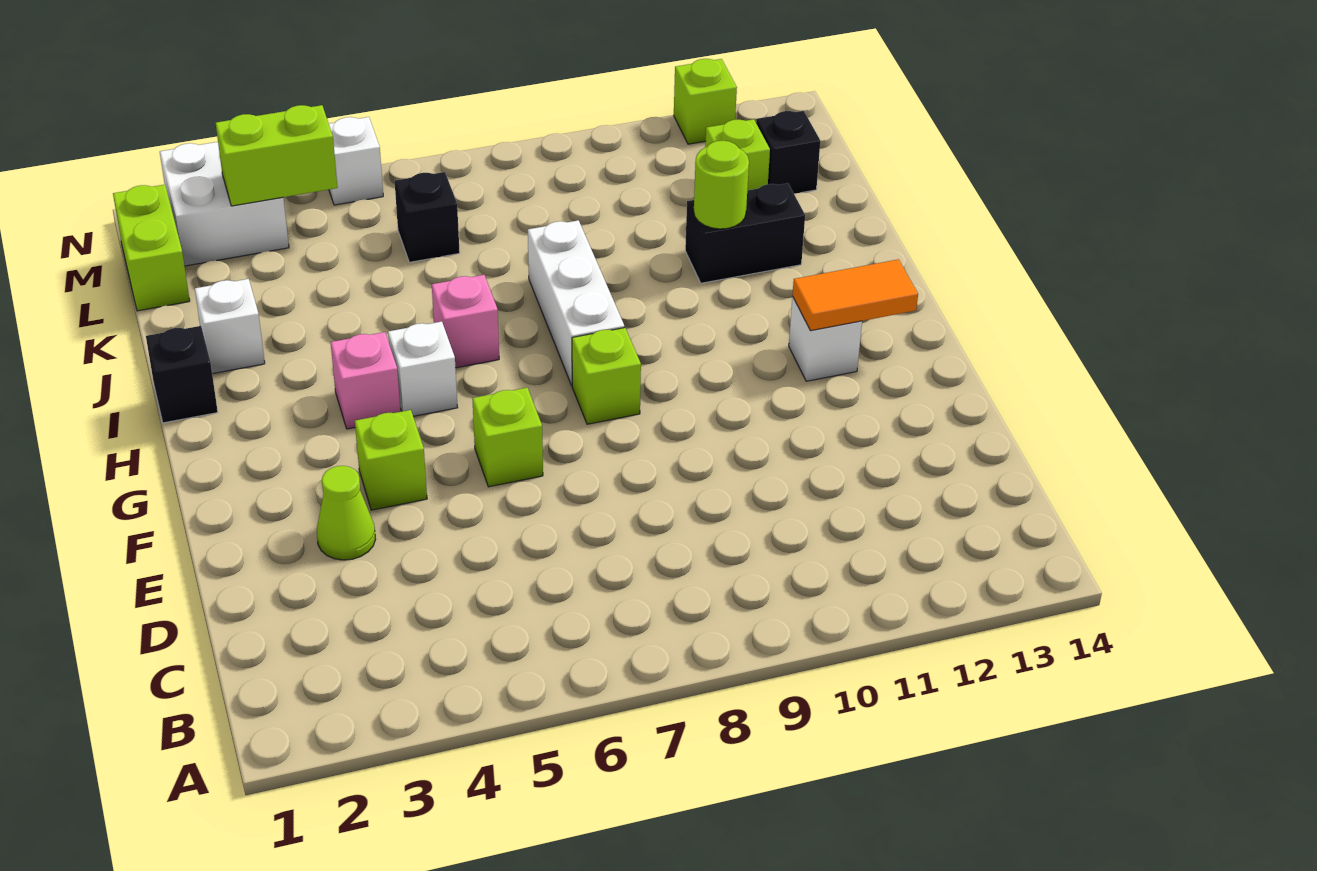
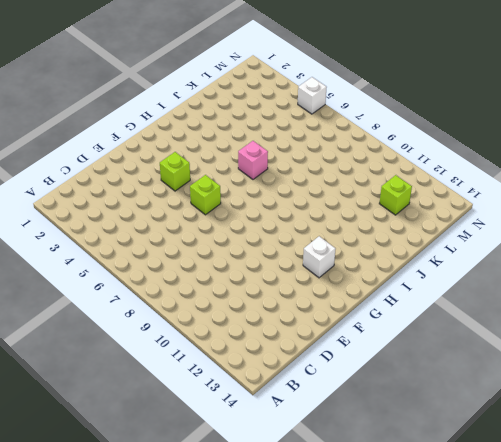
none -> lime cone E3 level 1
none -> lime brick G8 level 1
none -> pink brick H4 level 1

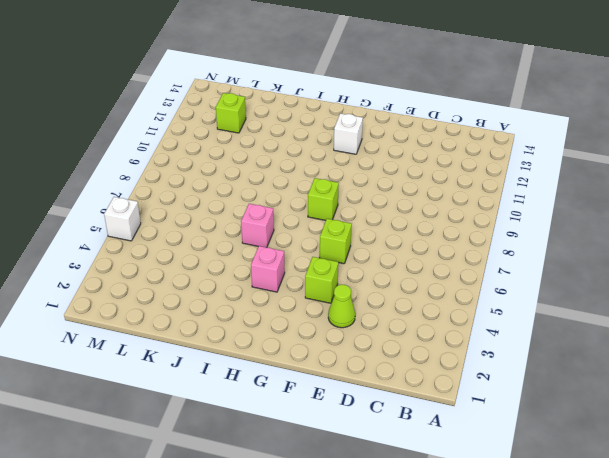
none -> white brick H5 level 1
none -> white brick H8:J8 level 1
none -> black brick I1 level 1

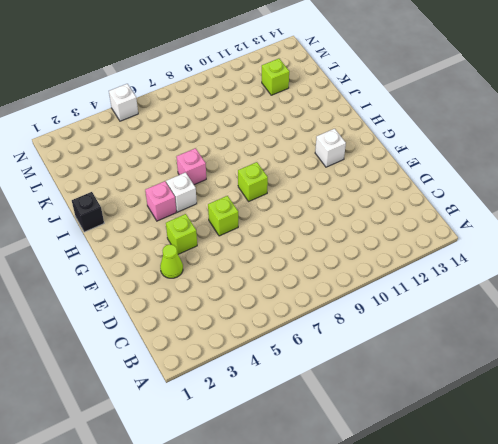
none -> white brick H8:J8 level 1
none -> white brick J2 level 1
none -> black brick J11:J12 level 1

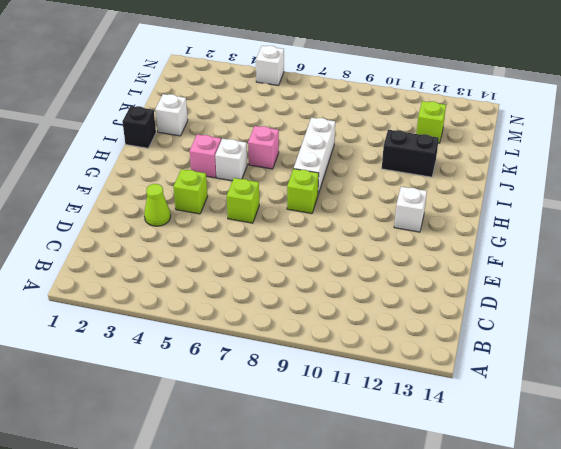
none -> lime brick L1:M1 level 1
none -> black brick L6 level 1
none -> black brick L13 level 1

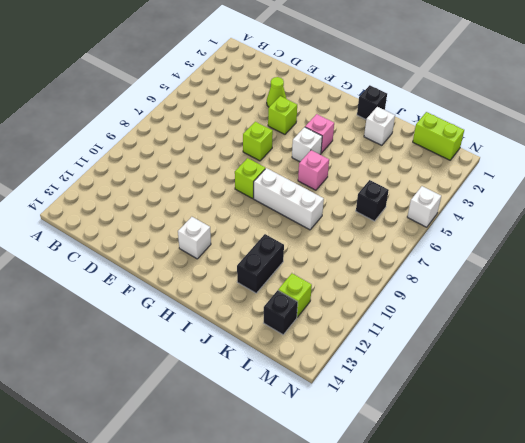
none -> white brick M2:N3 level 1
none -> lime brick N12 level 1
none -> orange tile G12:G13 level 2

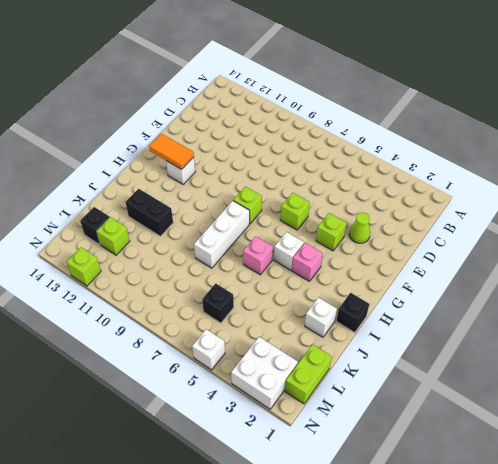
none -> lime round brick J11 level 2
none -> lime brick M3:M4 level 2

